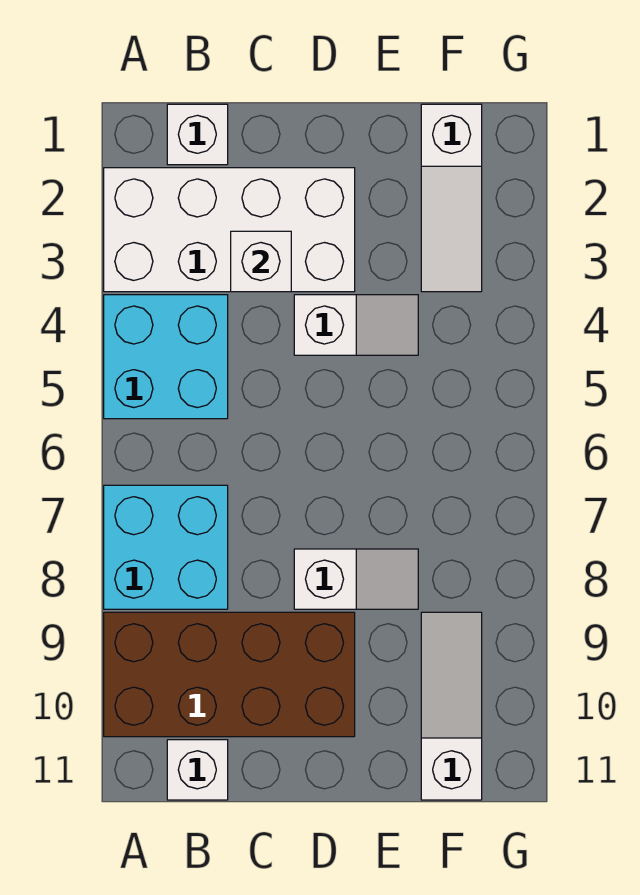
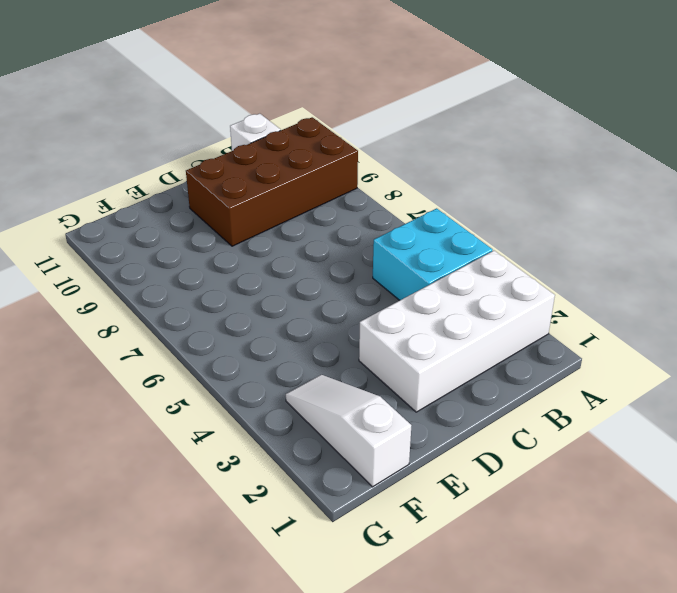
none -> cyan brick A7:B8 level 1
none -> white brick B1 level 1

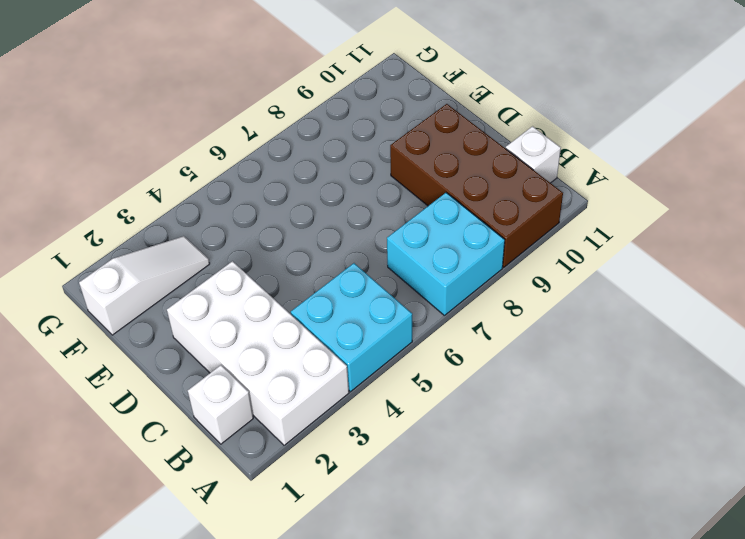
none -> white slope D4:E4 level 1 top D
none -> white slope D8:E8 level 1 top D

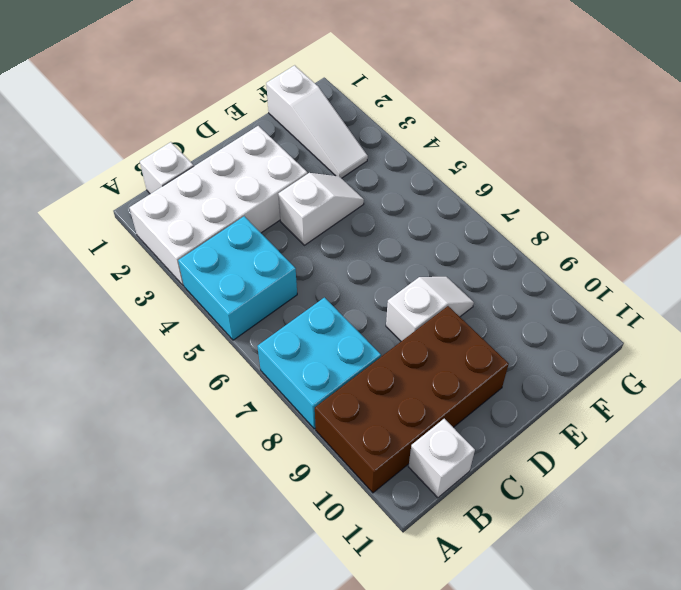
none -> white slope F9:F11 level 1 top 11
none -> white brick C3 level 2

